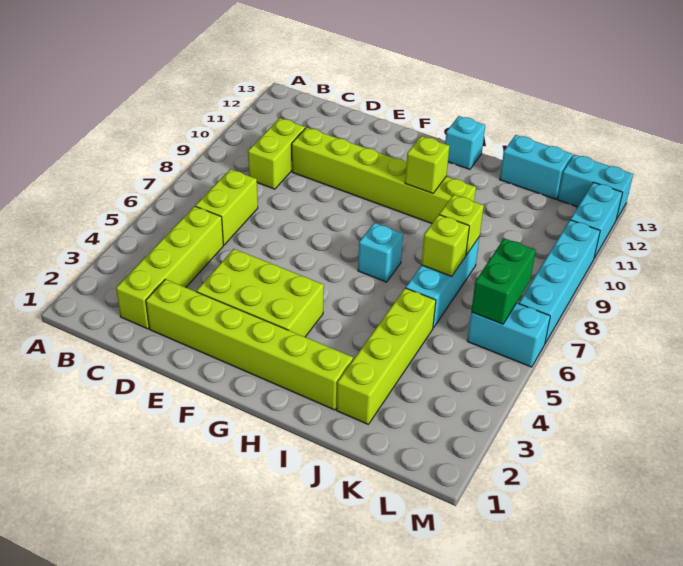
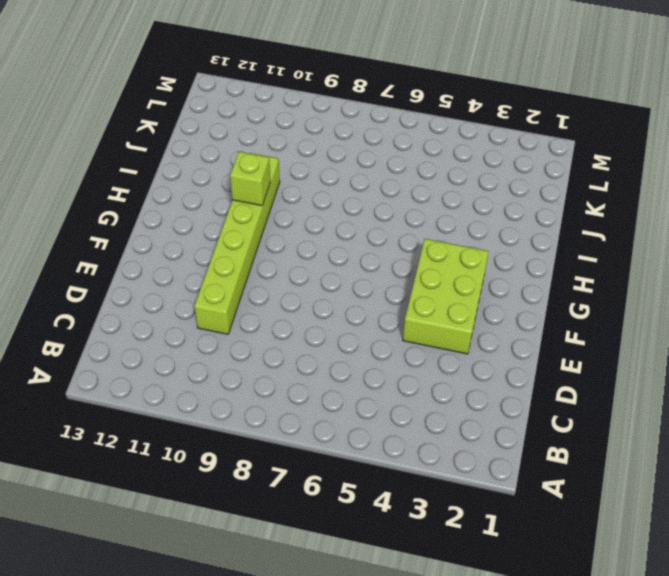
none -> lime brick C2:C5 level 1
none -> lime brick C6:C7 level 1
none -> lime brick C9:C10 level 1

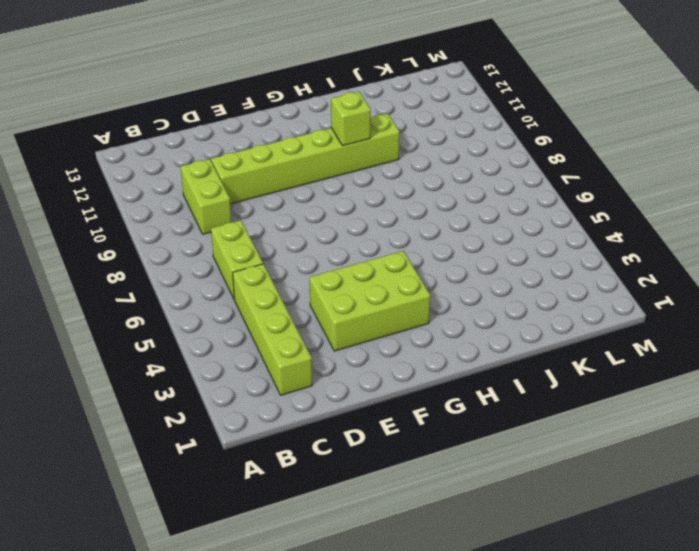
none -> lime brick D2:I2 level 1
none -> cyan brick H7 level 1
none -> cyan brick H13 level 1

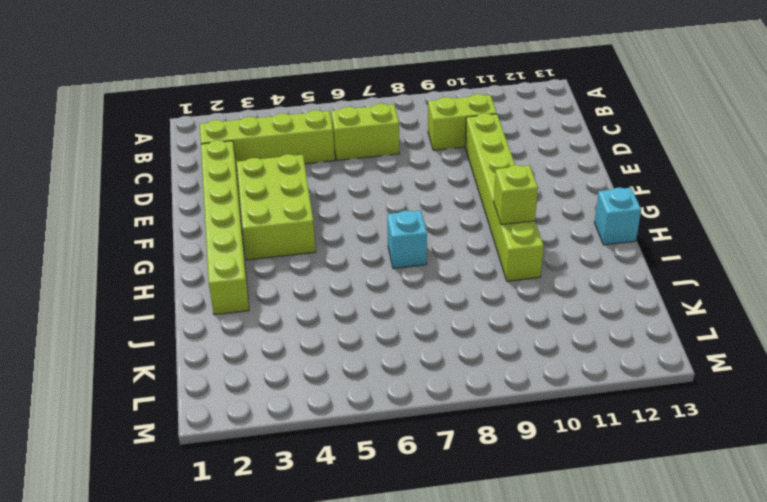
none -> lime brick J2:J5 level 1
none -> cyan brick J6:J8 level 1
none -> cyan brick J13:K13 level 1

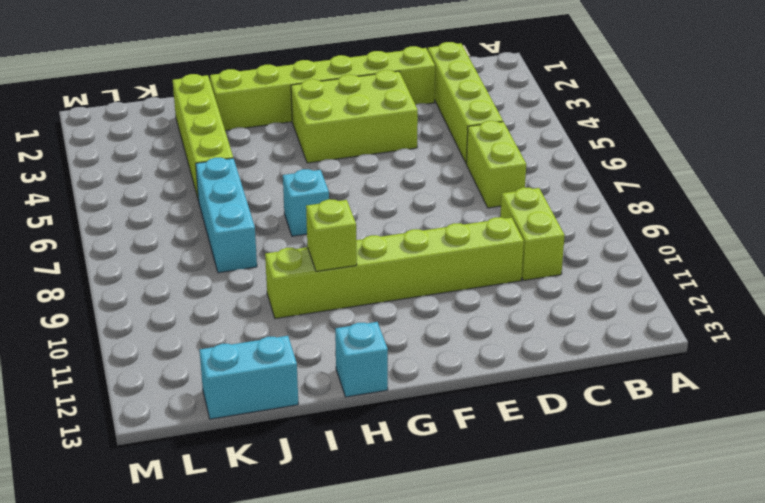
none -> cyan brick L6:M6 level 1
none -> cyan brick L13:M13 level 1
none -> cyan brick M7:M10 level 1

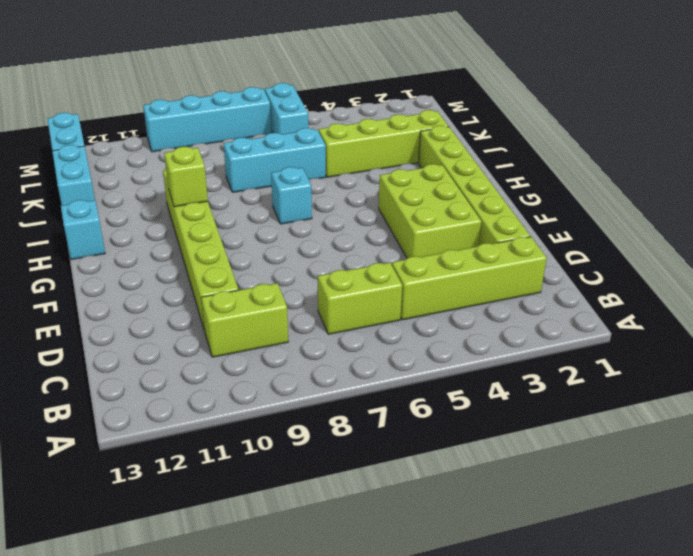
none -> cyan brick M11:M12 level 1
none -> lime brick J7 level 2
none -> lime brick J8 level 2

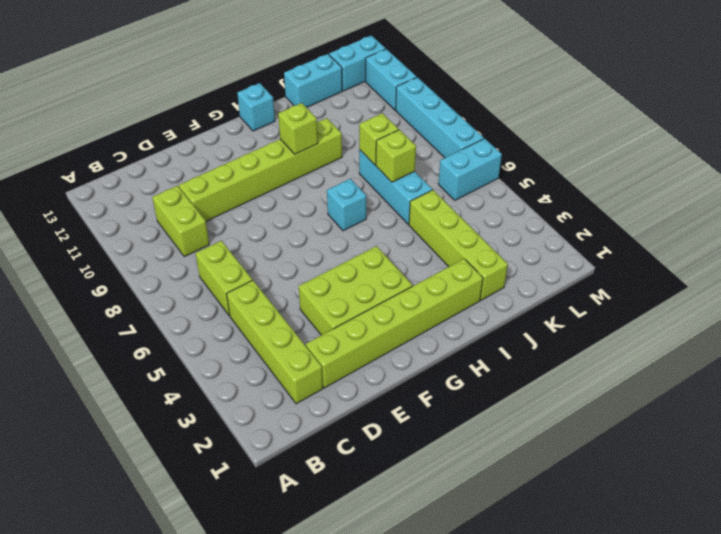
none -> green brick L6:L7 level 2

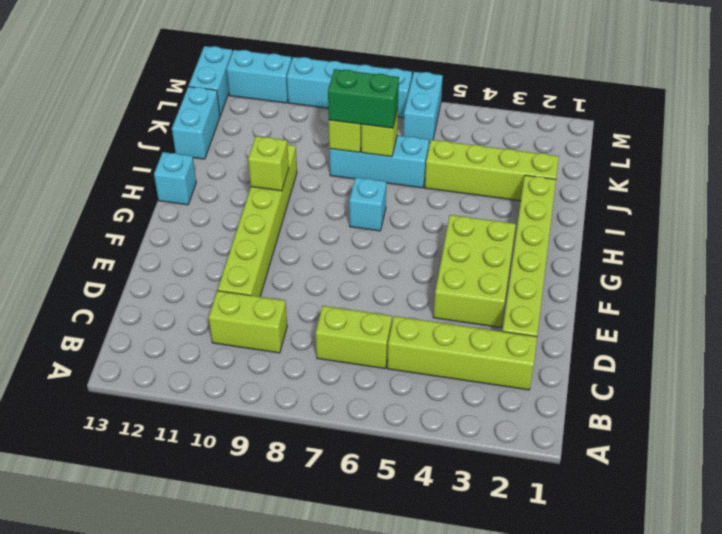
green brick J7:J8 level 3 -> green brick L6:L7 level 2

